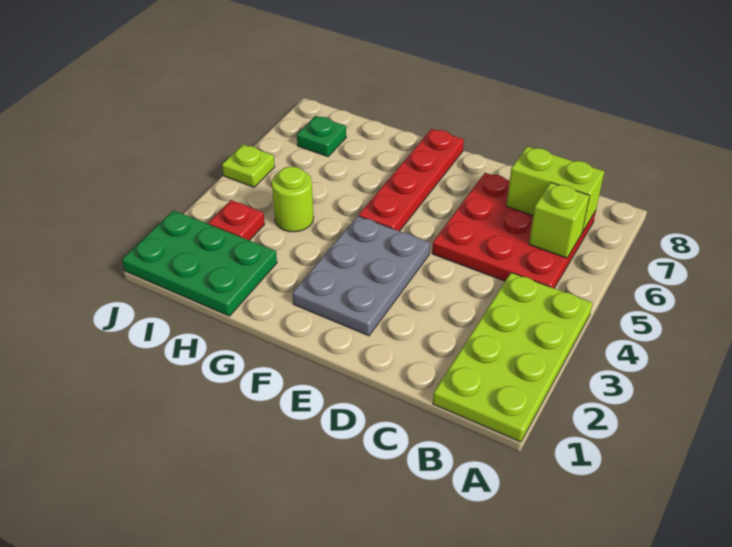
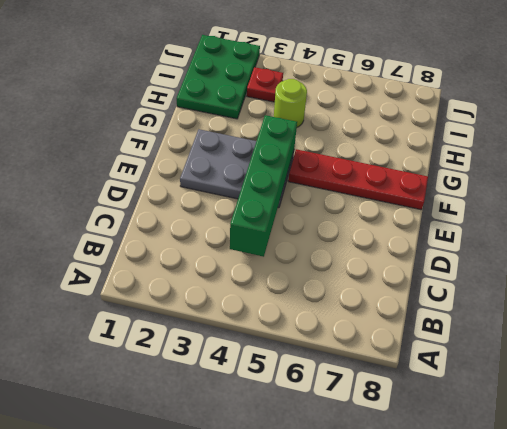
green brick C4:F4 level 2 -> none
none -> lime plate A1:B4 level 1
none -> red plate B5:D7 level 1

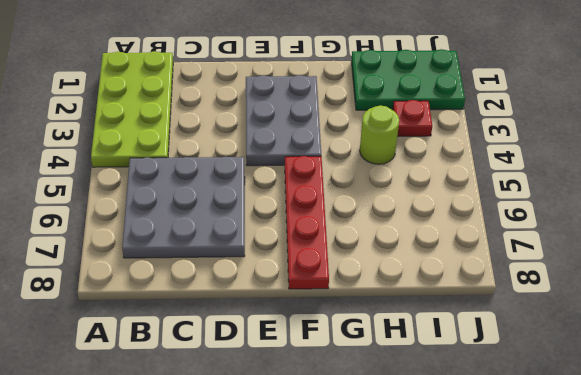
grey plate B5:D7 level 1 -> red plate B5:D7 level 1
none -> green plate I7 level 1
none -> lime plate J5 level 1

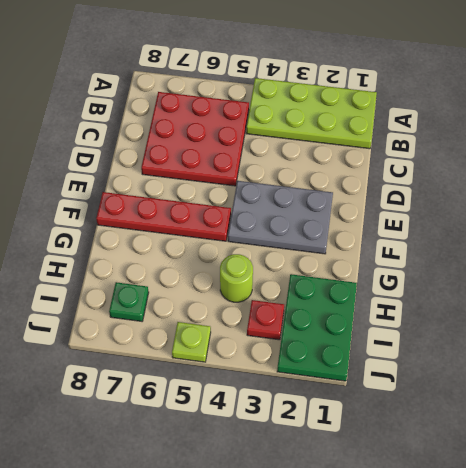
none -> lime brick B6 level 2
none -> lime brick B7:C7 level 2

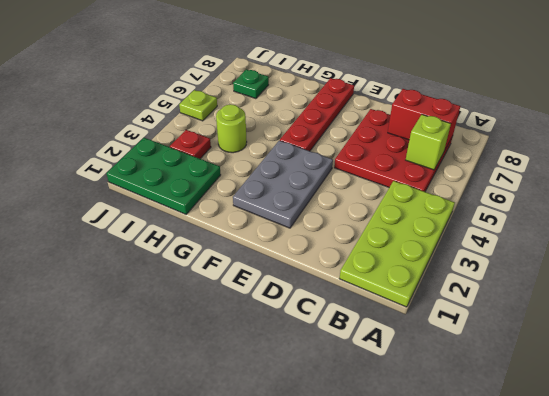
red brick B7:C7 level 2 -> lime brick B7:C7 level 2

